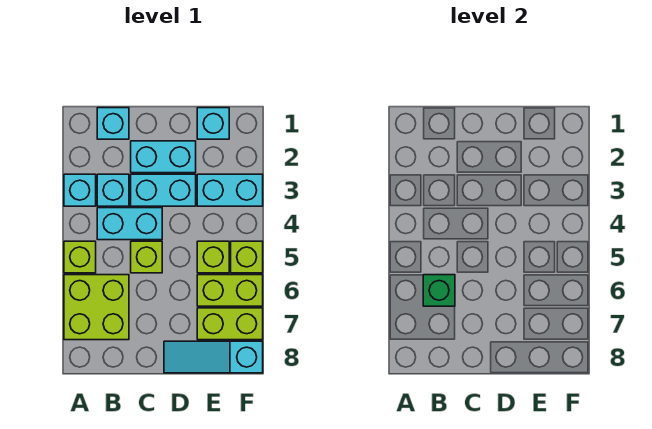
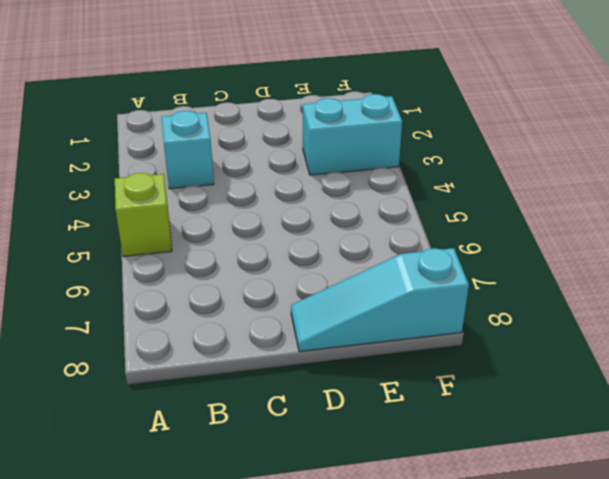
none -> cyan brick A3 level 1
none -> lime brick A6:B7 level 1
none -> cyan brick B1 level 1

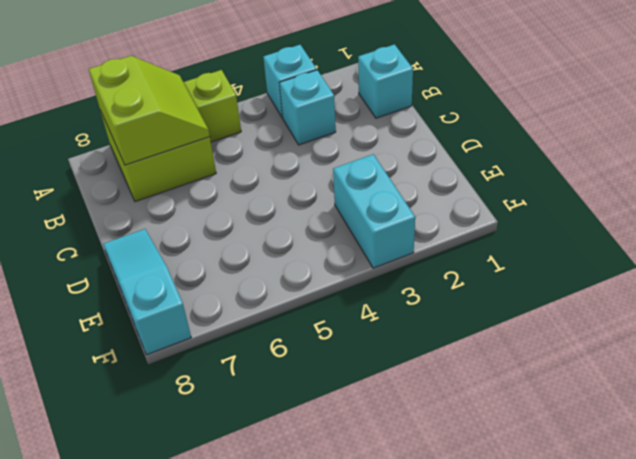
lime slope A6:B7 level 2 top 7 -> green brick B6 level 2
none -> cyan brick B4:C4 level 1
none -> cyan brick C2:D2 level 1
none -> cyan brick C3:D3 level 1

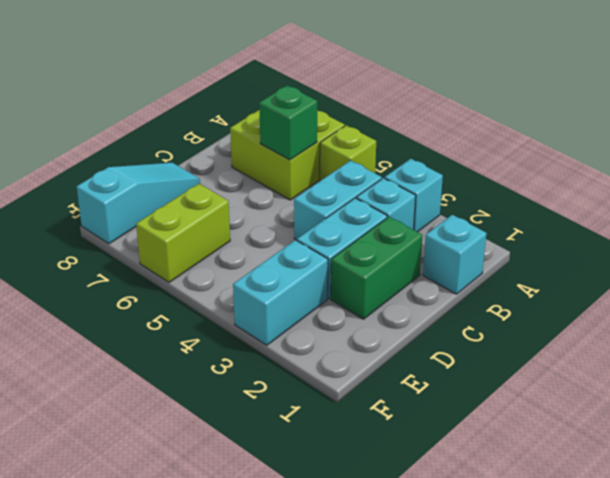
green brick C2:D2 level 1 -> cyan brick C2:D2 level 1
none -> lime brick C5 level 1
none -> cyan brick E1 level 1
none -> lime brick E5 level 1

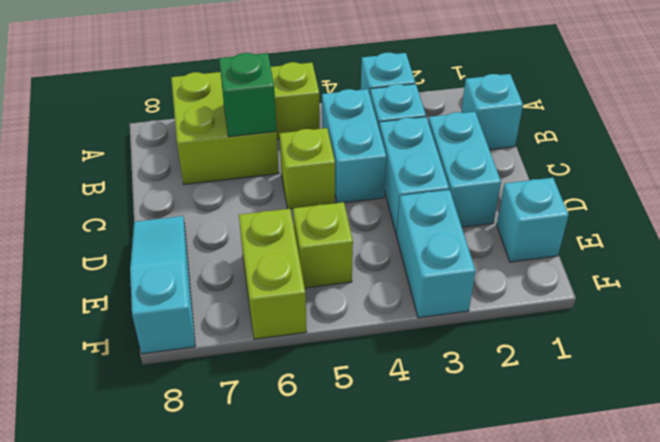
none -> lime brick E7:F7 level 1
none -> lime brick F5 level 1

